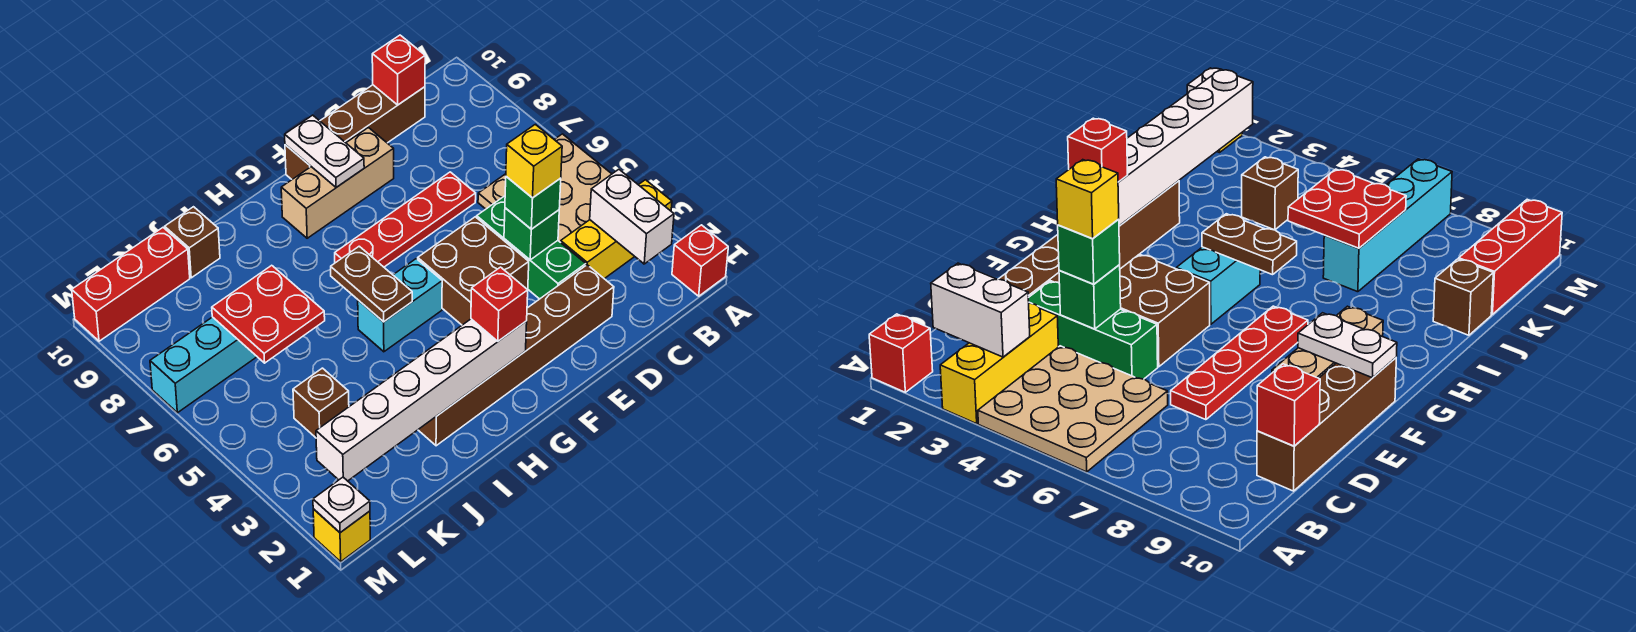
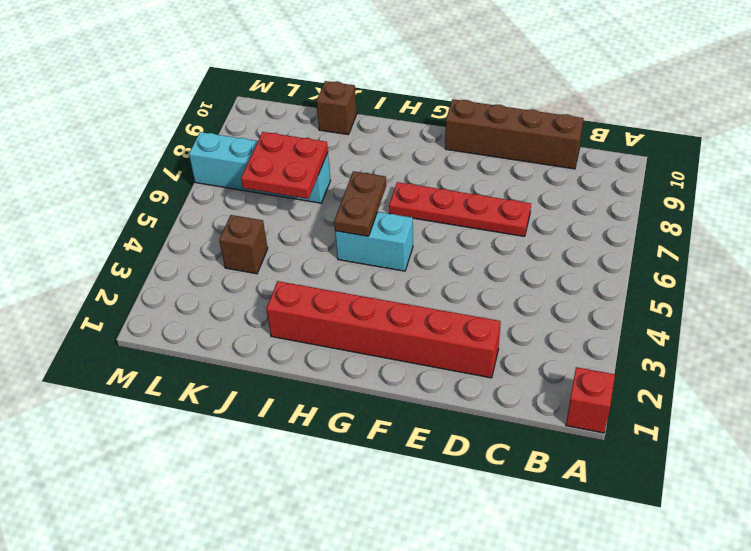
red brick D2:I2 level 1 -> brown brick D2:I2 level 1
none -> yellow brick A3:C3 level 1
none -> tan plate A4:C6 level 1
none -> green brick D3:D5 level 1

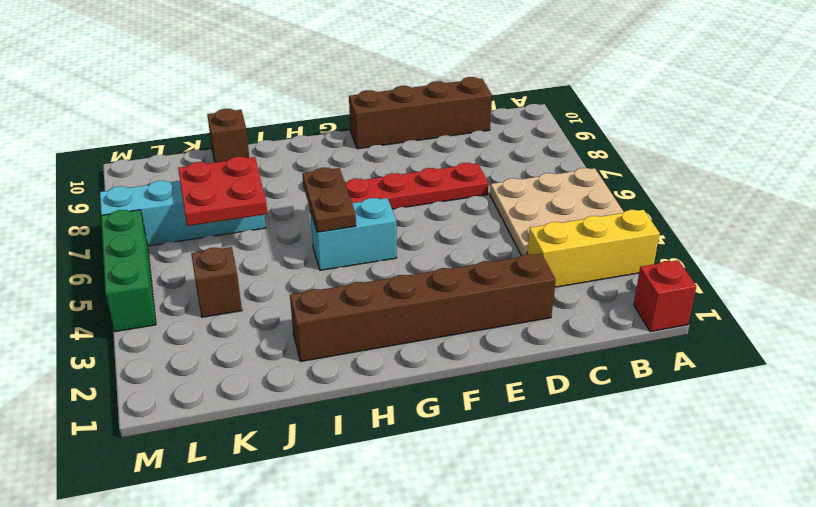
green brick M4:M6 level 1 -> green brick D3:D5 level 1
none -> brown brick E4:F5 level 1
none -> tan brick E9:G9 level 1
none -> red brick K10:M10 level 1

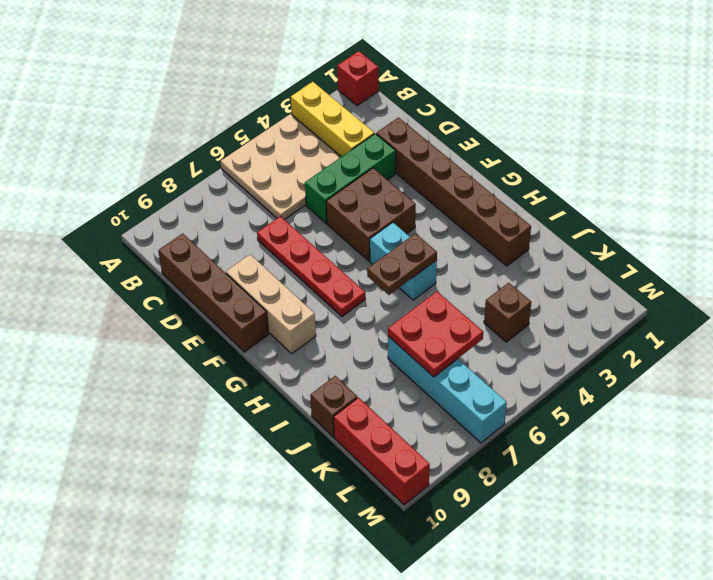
none -> yellow brick M1 level 1
none -> white brick B2:B3 level 2
none -> red brick C10 level 2

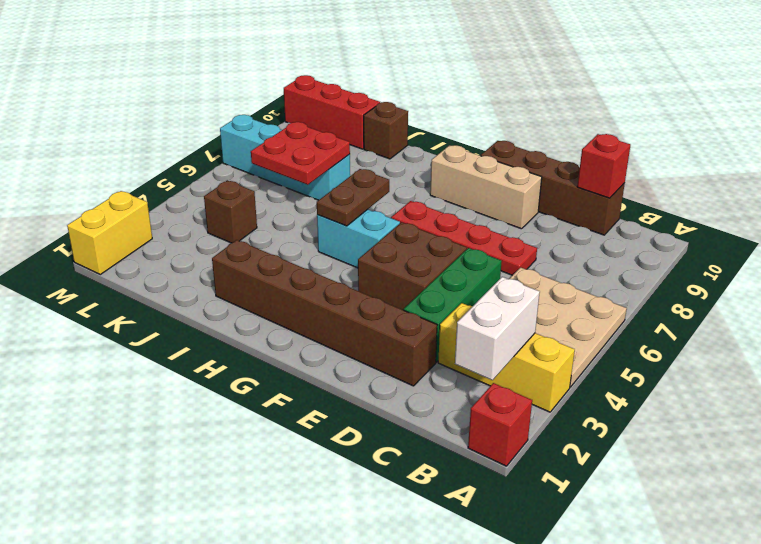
yellow brick M1:M2 level 1 -> yellow brick M1 level 1
none -> green brick D4 level 2
none -> white plate F9:F10 level 2
none -> white brick G2:L2 level 2

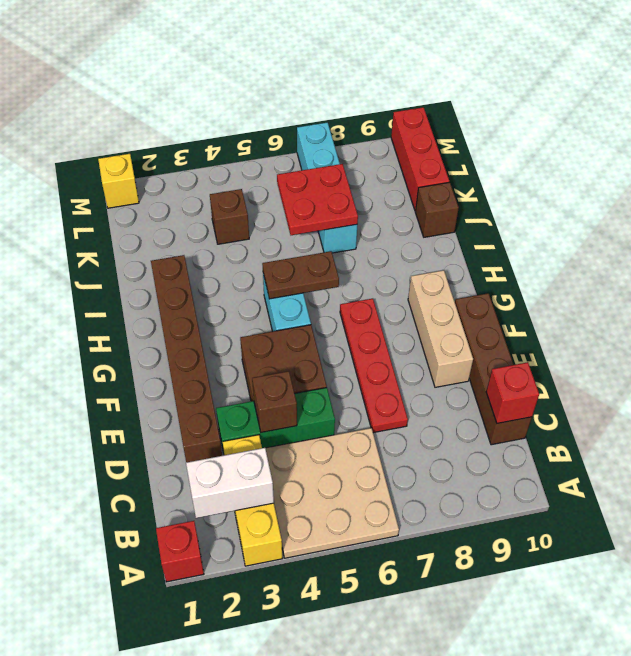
brown brick D4 level 2 -> green brick D4 level 2
none -> white plate F9:F10 level 2
none -> white brick G2:L2 level 2
none -> white plate M1 level 2

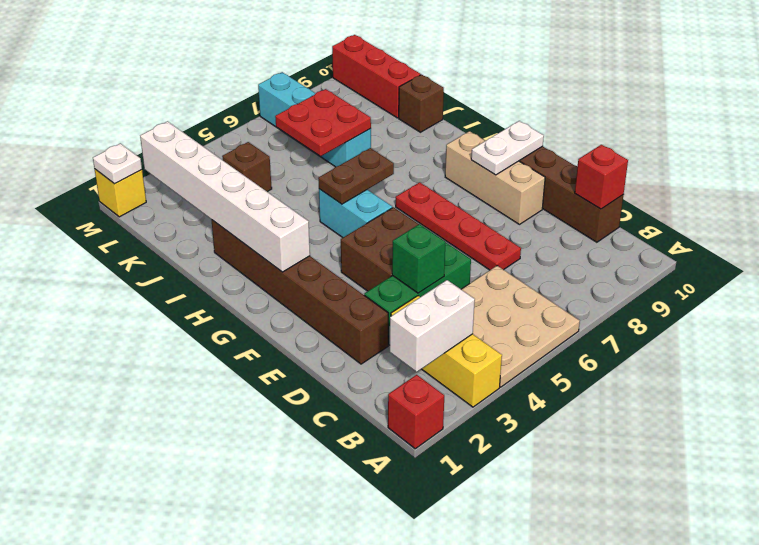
none -> green brick D4 level 3
none -> red brick G2 level 3
none -> yellow brick D4 level 4

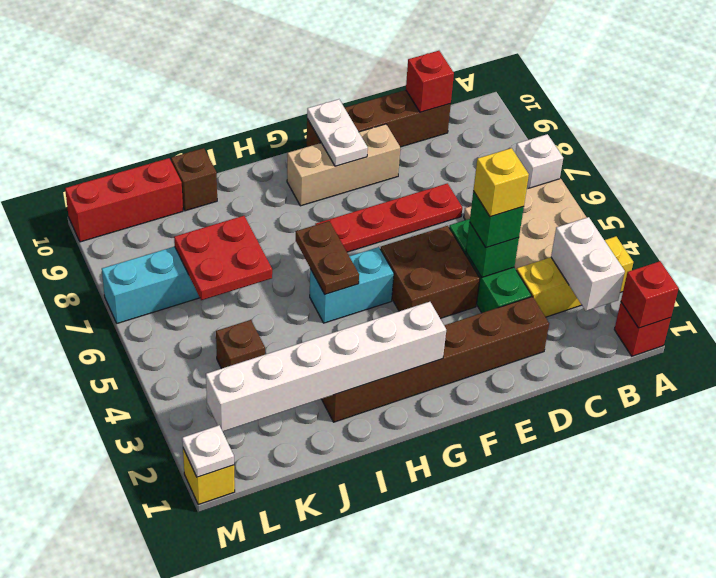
red brick A1 level 2 -> red brick G2 level 3
white brick A7 level 1 -> none

